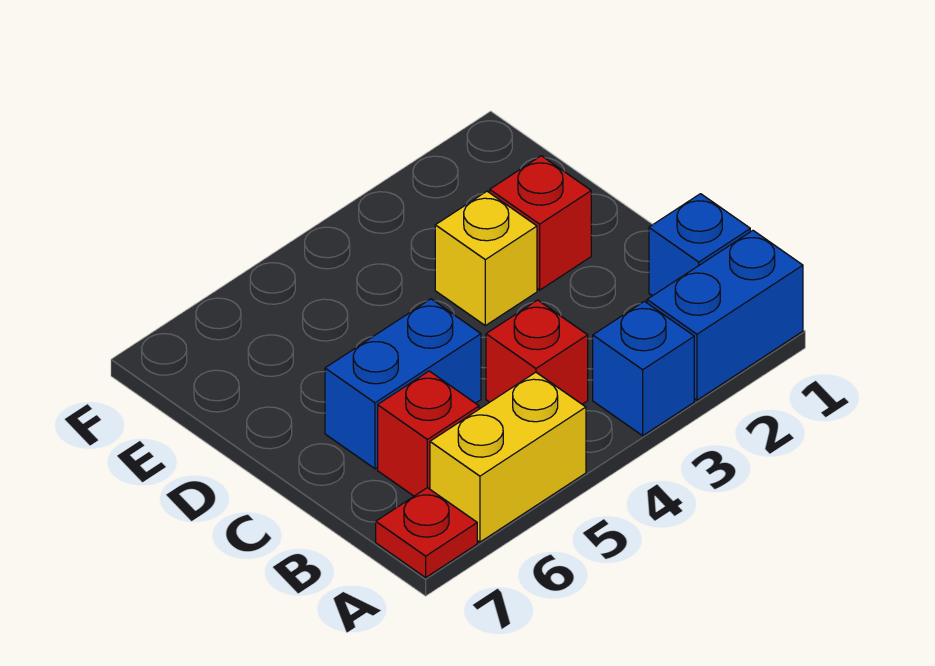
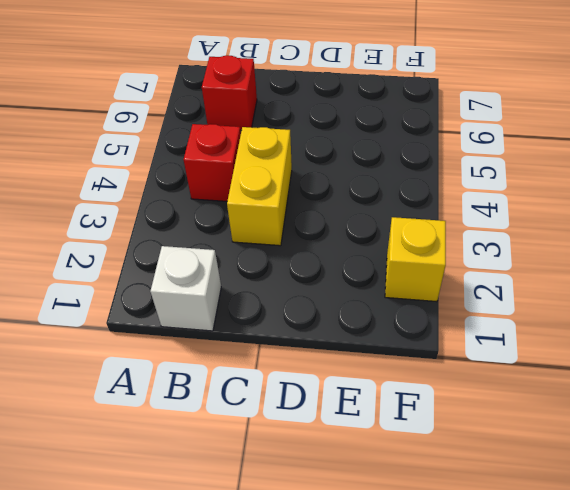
white brick B1 level 1 -> blue brick B1 level 1
yellow brick C3:C4 level 1 -> yellow brick A5:A6 level 1
yellow brick F2 level 1 -> yellow brick D3 level 1
none -> blue brick A1:A2 level 1
none -> blue brick A3 level 1

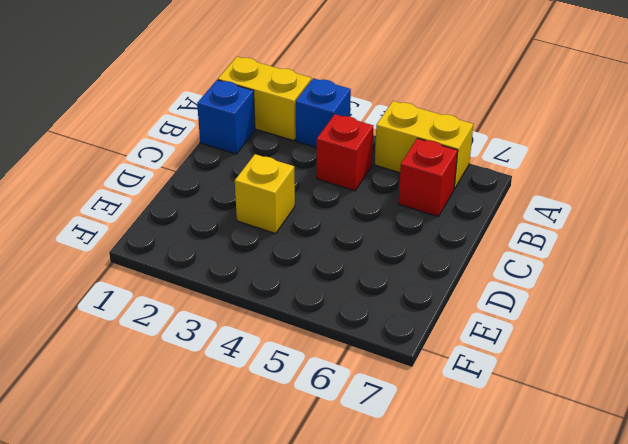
yellow brick A1:A2 level 1 -> blue brick A1:A2 level 1
none -> red plate A7 level 1
none -> blue brick C5:C6 level 1

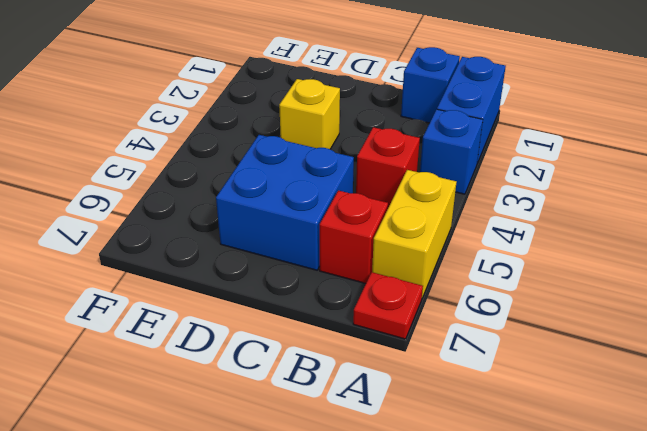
blue brick C5:D6 level 1 -> blue brick C5:C6 level 1
none -> red brick D2 level 1

